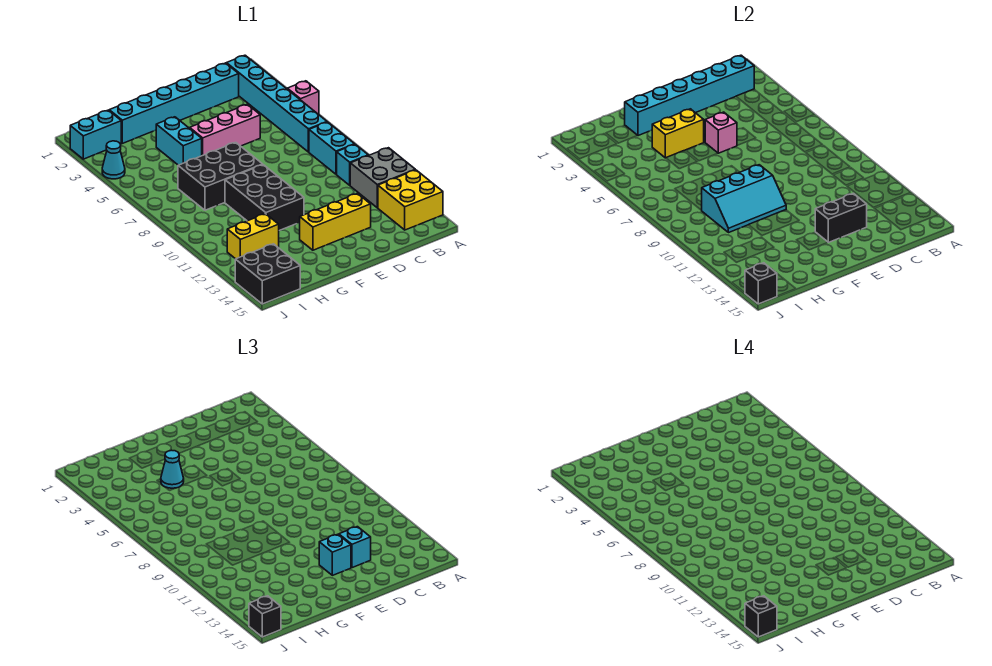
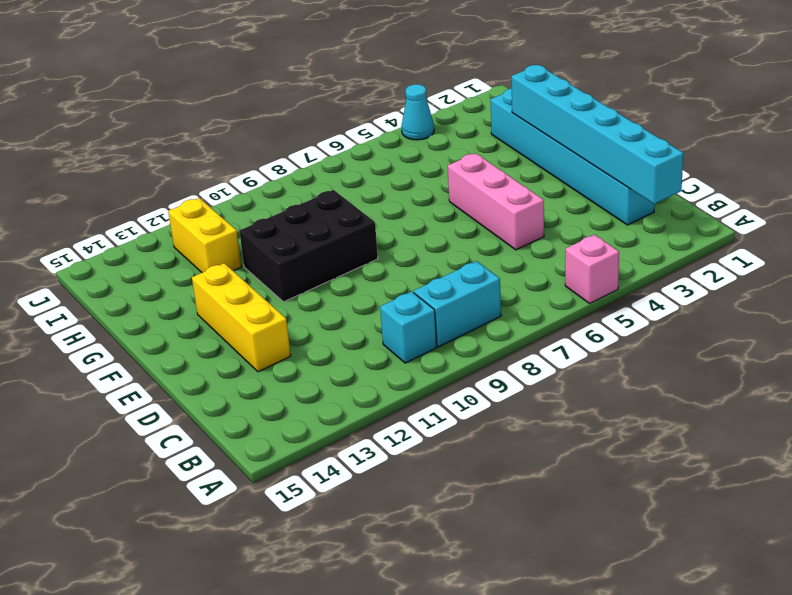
none -> grey brick A11:B12 level 1
none -> yellow brick A13:B14 level 1
none -> cyan brick B2:B7 level 1

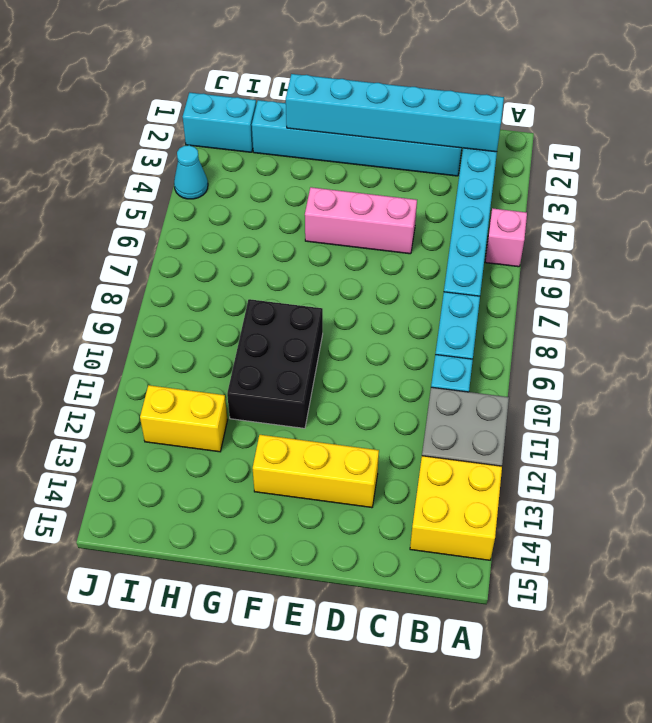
none -> black brick F7:H8 level 1
none -> cyan brick G4:G5 level 1
none -> black brick I14:J15 level 1

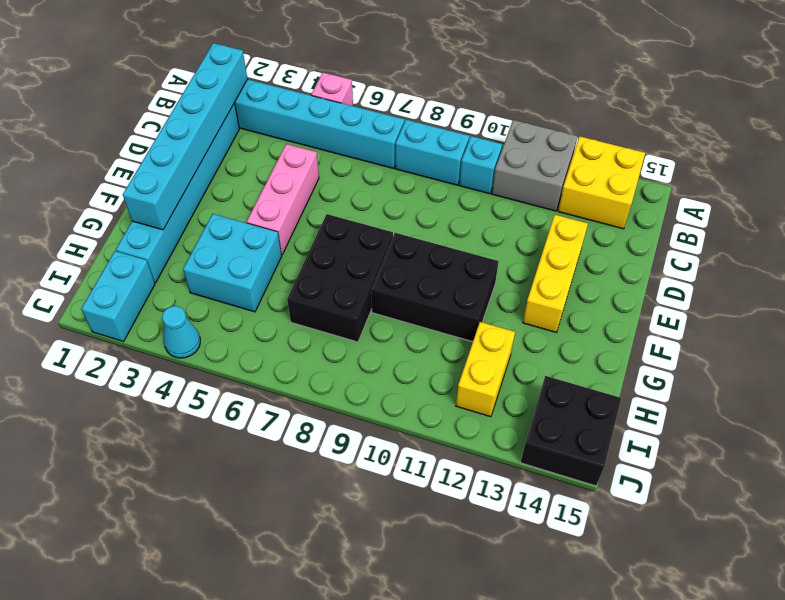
cyan brick G4:H5 level 1 -> cyan brick G4:G5 level 1
none -> black brick D13:E13 level 2
none -> pink brick E5 level 2
none -> yellow brick F4:G4 level 2

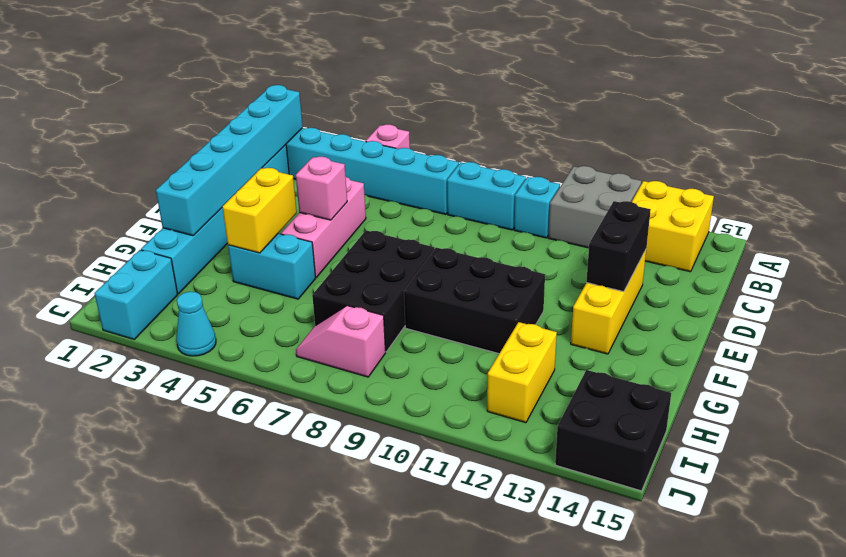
pink slope I7:I8 level 1 top 8 -> none
none -> cyan slope F9:H10 level 2 top 9
none -> black brick J15 level 2
none -> cyan brick D13 level 3

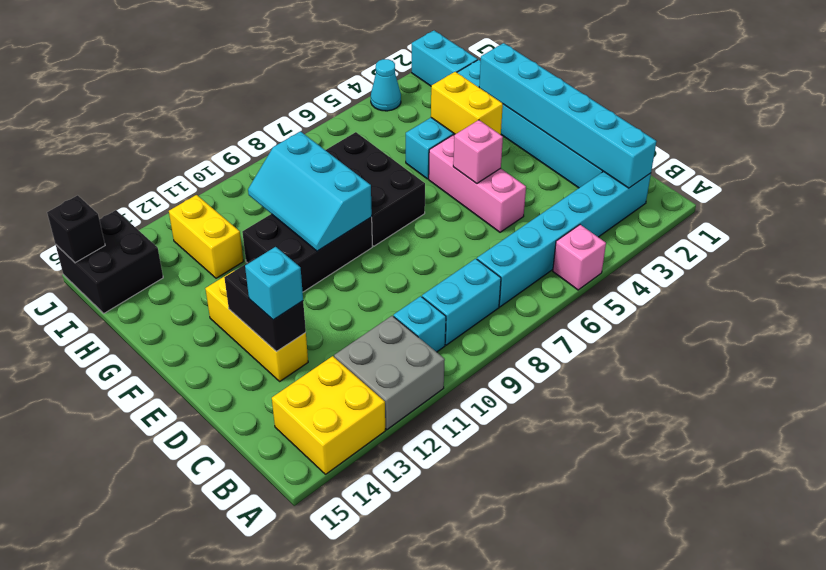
none -> cyan brick E13 level 3
none -> cyan cone G4 level 3
none -> black brick J15 level 3

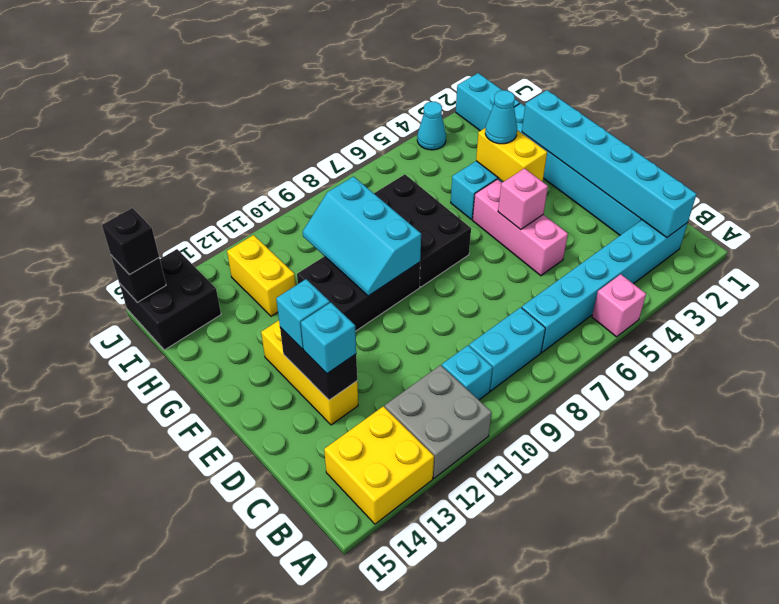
none -> black brick J15 level 4

